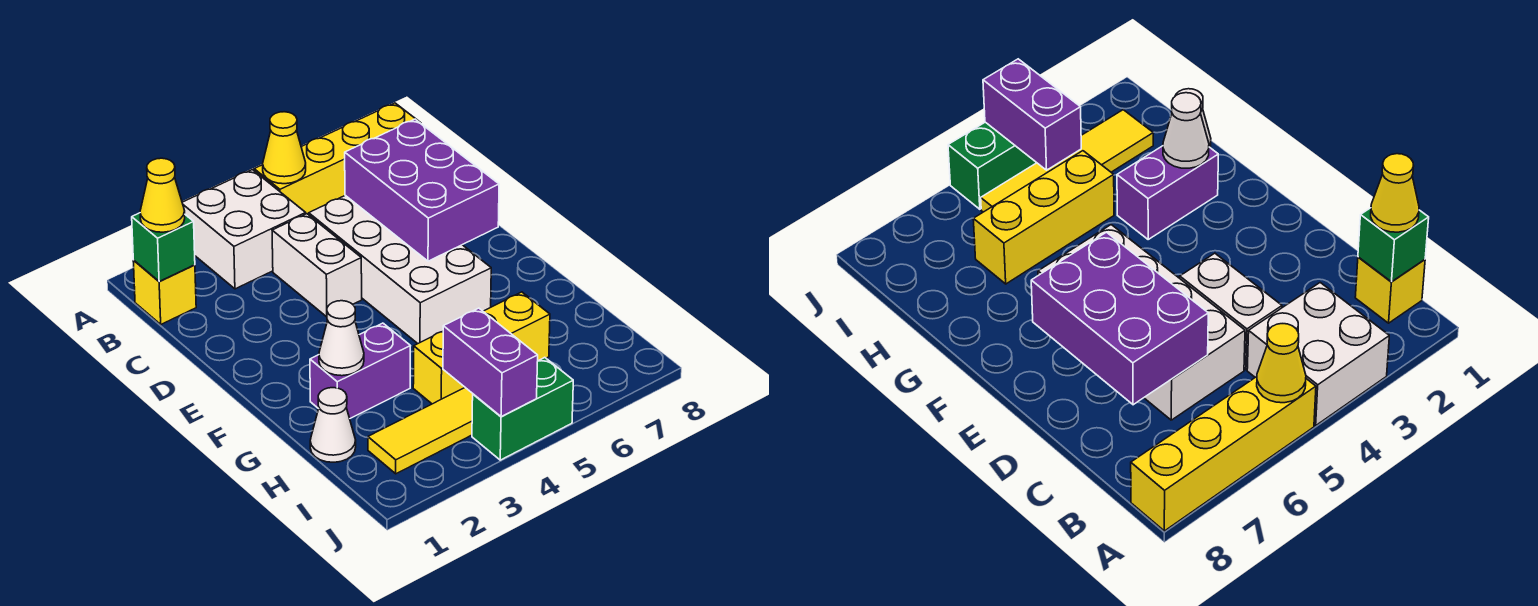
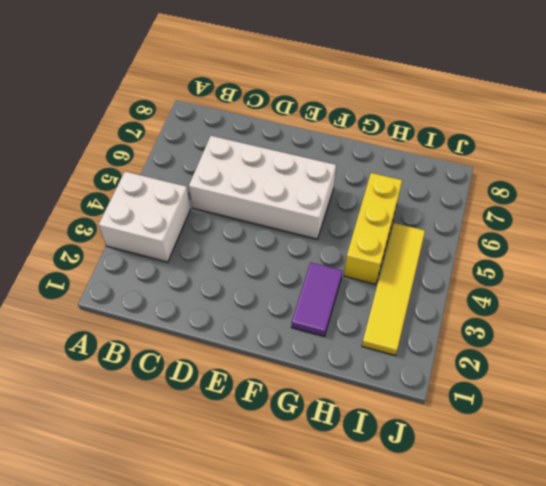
purple tile G2:G3 level 1 -> purple brick G2:G3 level 1
none -> yellow brick A5:A8 level 1
none -> yellow brick B1 level 1
none -> white brick C4:D4 level 1

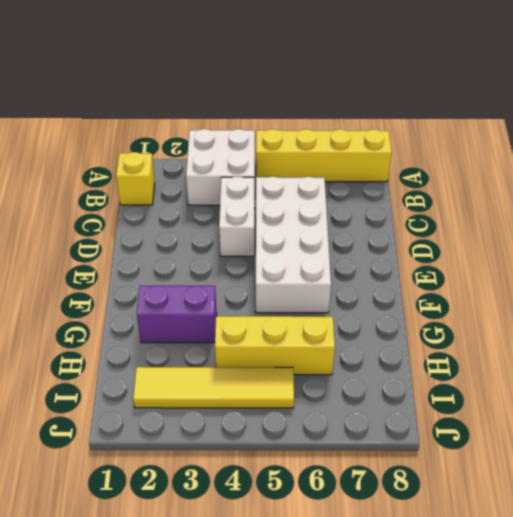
none -> white cone H1 level 1
none -> green brick J4:J5 level 1
none -> yellow cone A5 level 2

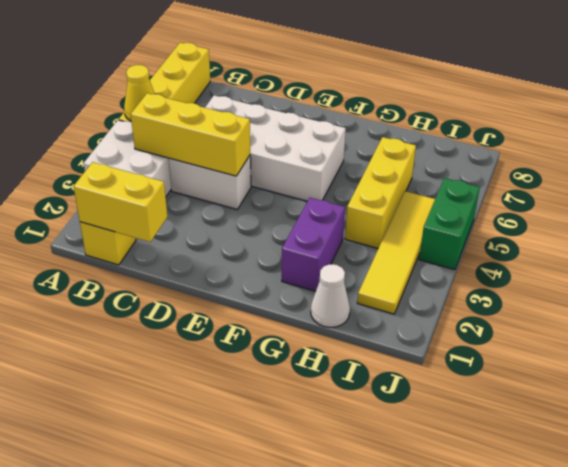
yellow brick B1:C1 level 2 -> green brick B1 level 2
yellow brick B4:D4 level 2 -> none
none -> purple brick C6:E7 level 2
none -> white cone G2 level 2
none -> purple brick I4:J4 level 2

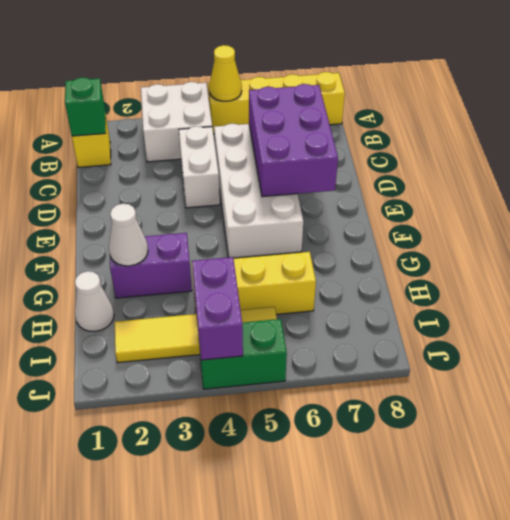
none -> yellow cone B1 level 3

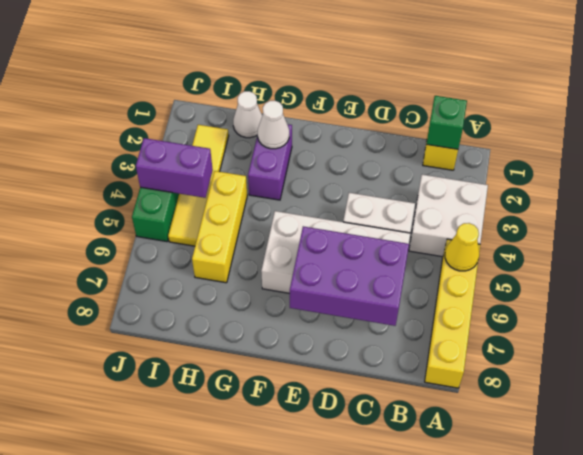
none -> yellow cone B1 level 3

